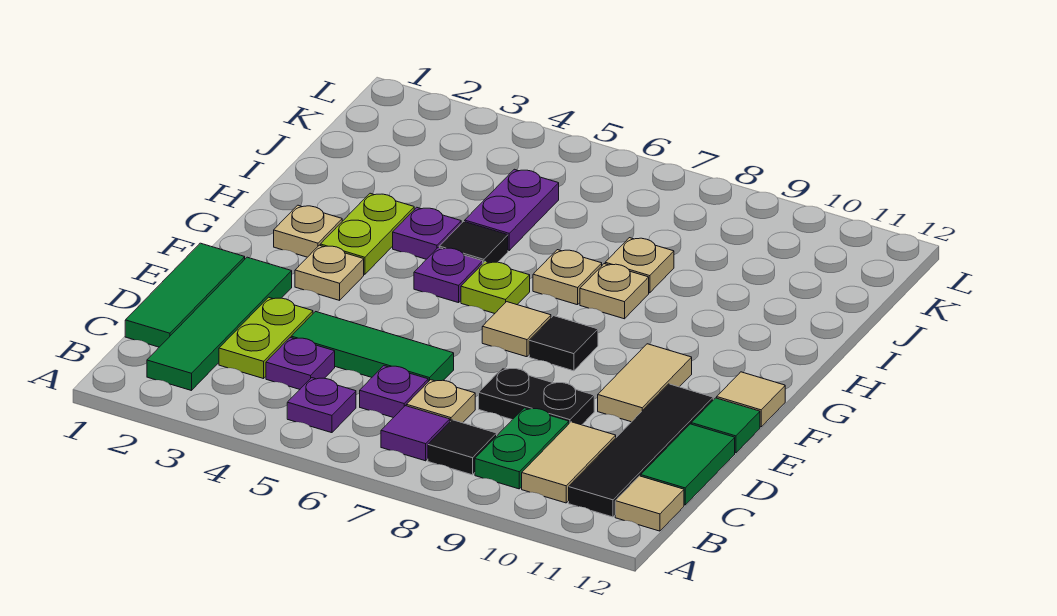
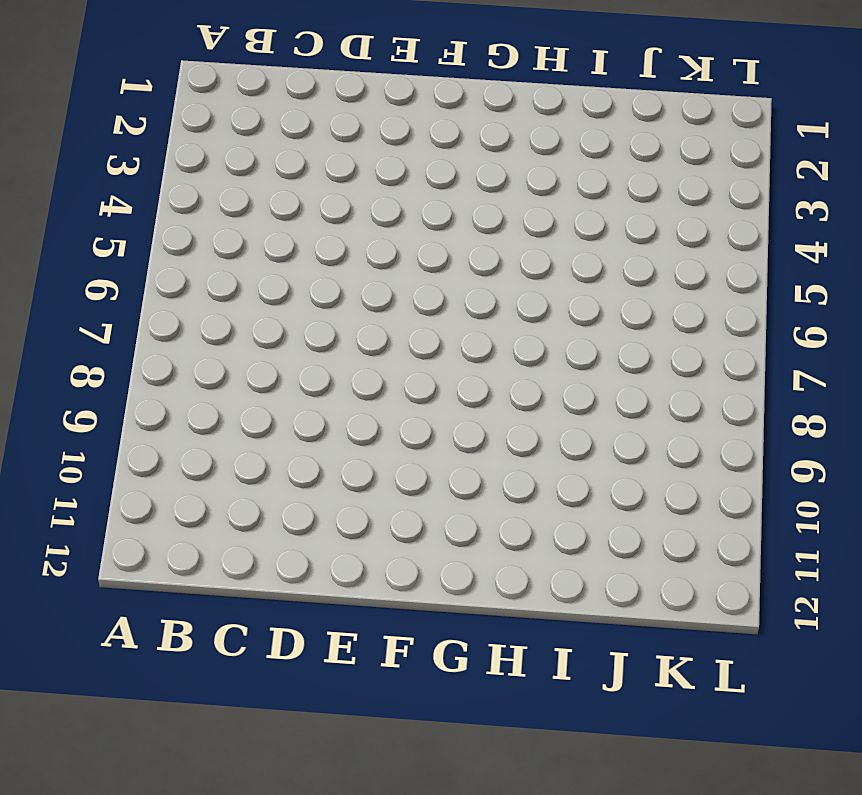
none -> green tile B2:E2 level 1
none -> purple plate B5 level 1
none -> purple tile B7 level 1
none -> black tile B8 level 1

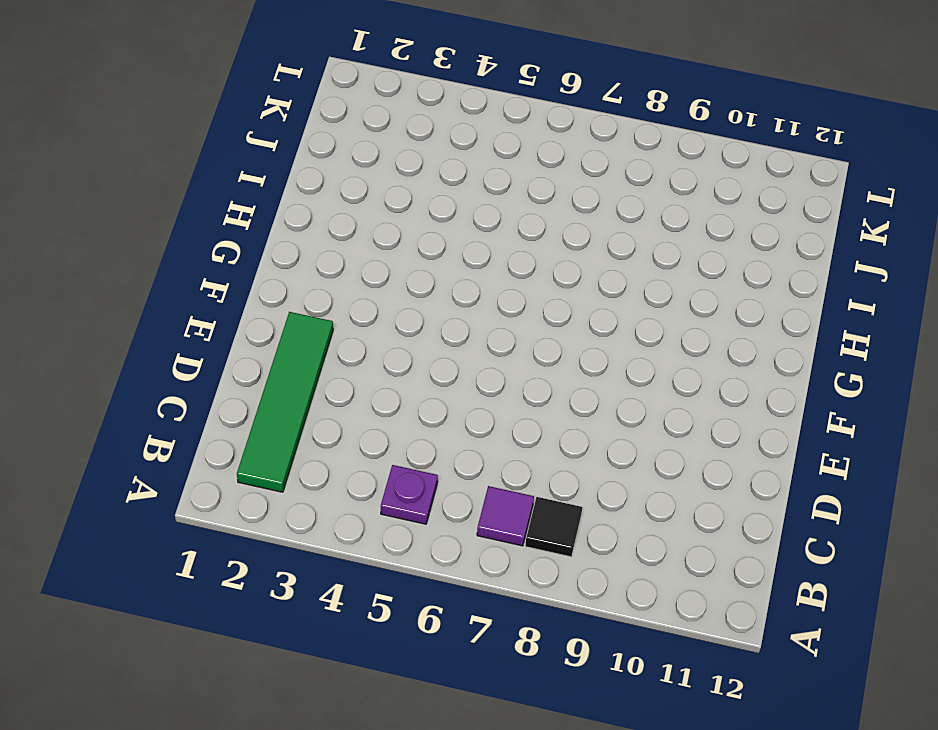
none -> green plate B9:C9 level 1
none -> tan tile B10:C10 level 1
none -> black tile B11:E11 level 1
none -> tan tile B12 level 1

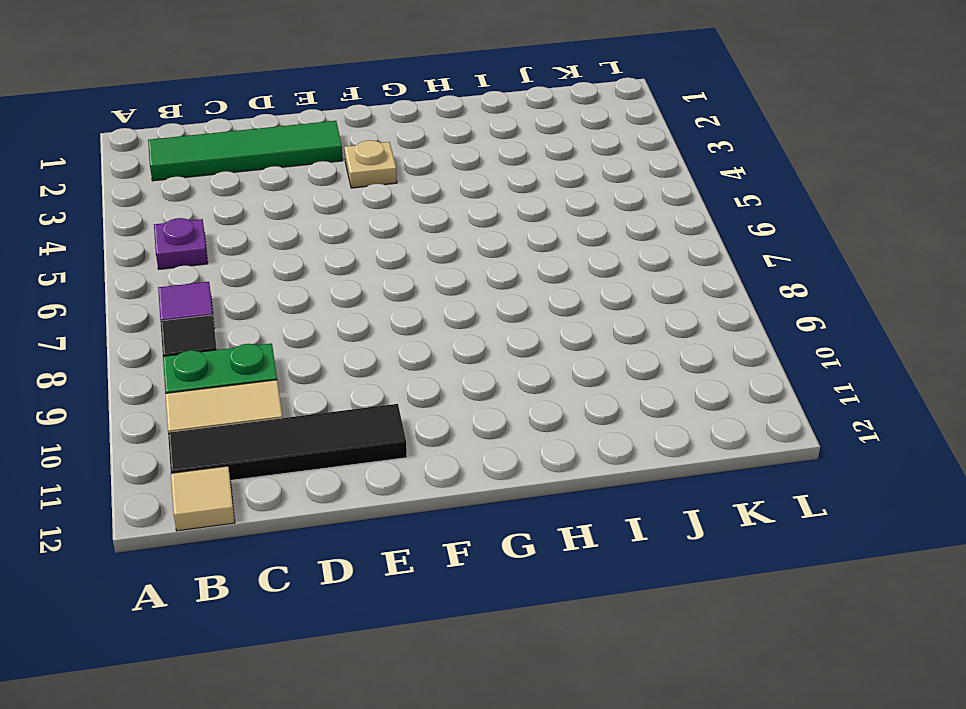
none -> green tile C1:E1 level 1
none -> lime plate C3:D3 level 1
none -> purple plate C4 level 1
none -> purple plate C6 level 1

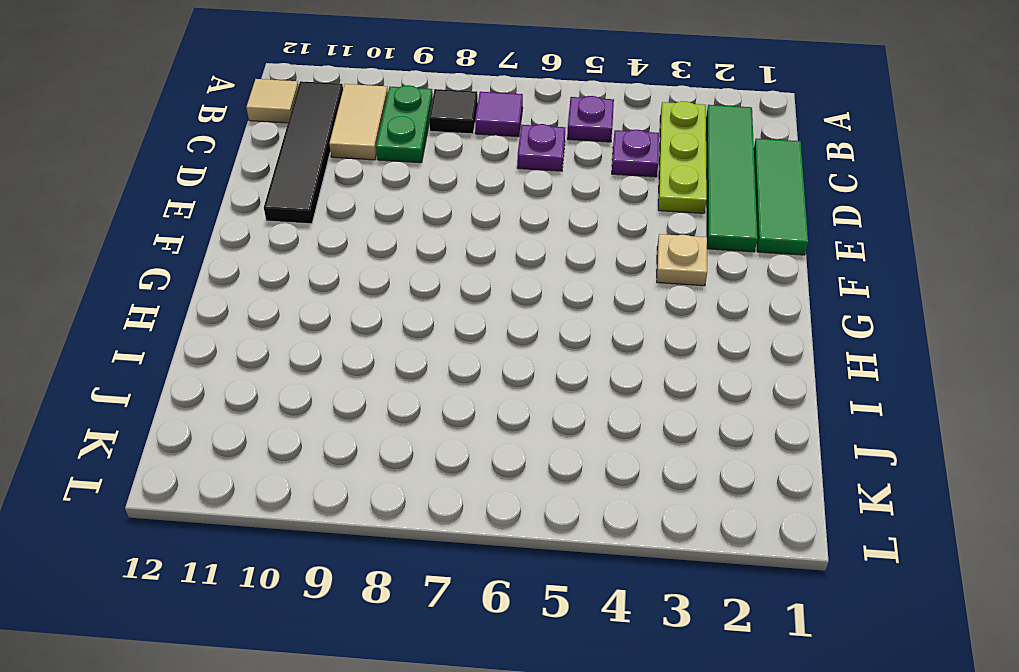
lime plate B3:D3 level 1 -> lime plate C3:D3 level 1
none -> tan plate C7 level 1
none -> green tile C12:D12 level 1
none -> green tile D4:D6 level 1
none -> black plate D8:D9 level 1

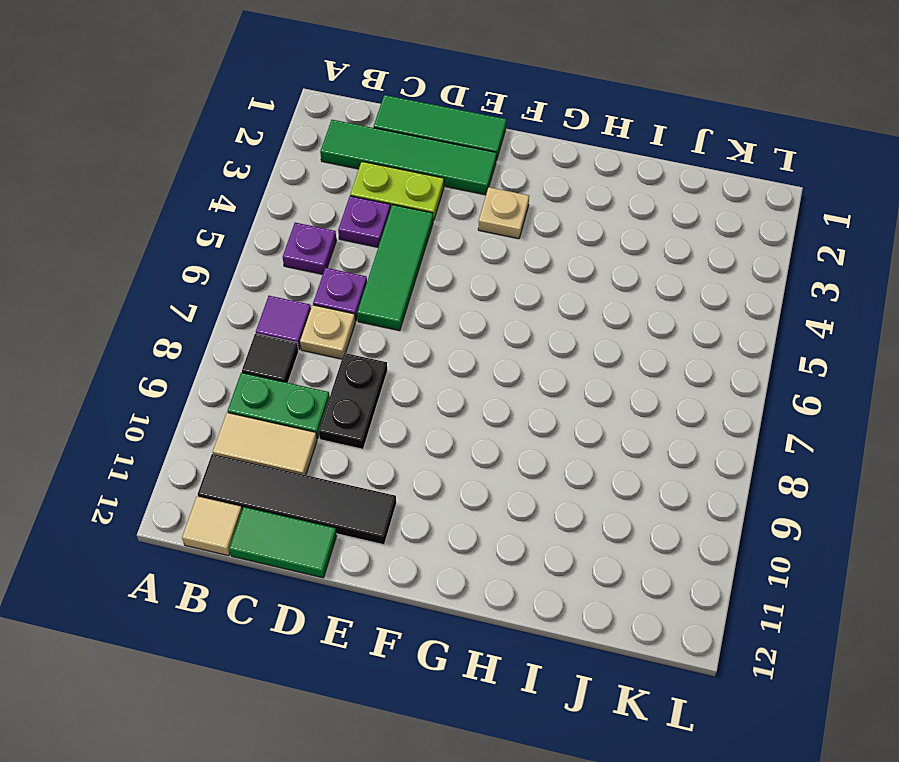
none -> tan tile E10:F10 level 1
none -> green tile E12 level 1
none -> tan tile F7 level 1
none -> black tile F8 level 1

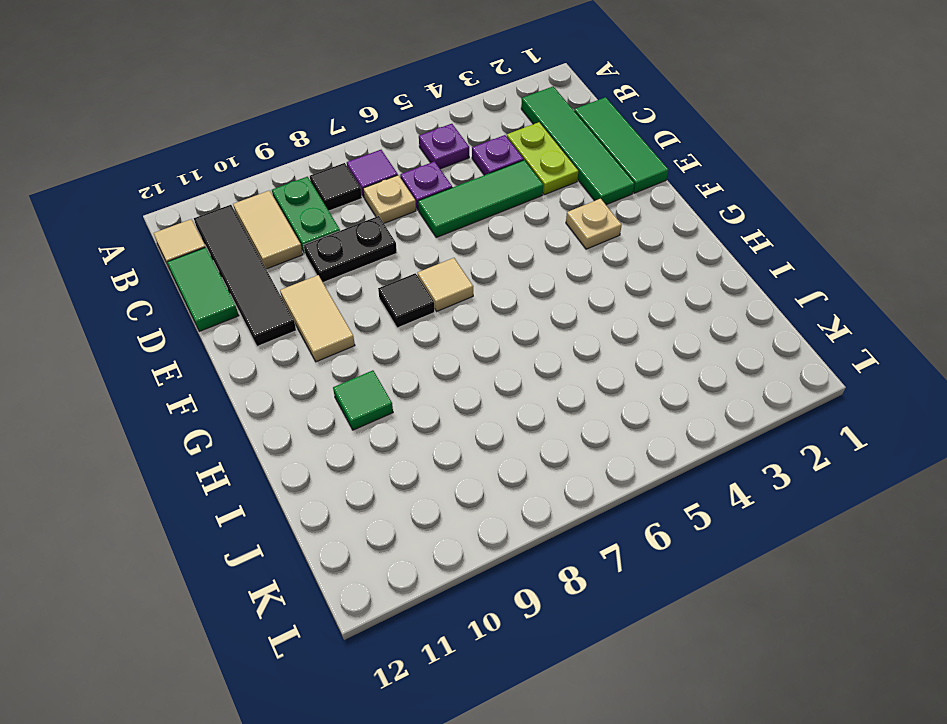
green tile H10 level 1 -> green tile E12 level 1
none -> tan tile F12 level 1
none -> tan plate G2 level 1
none -> lime plate G3:H3 level 1
none -> purple plate G5 level 1

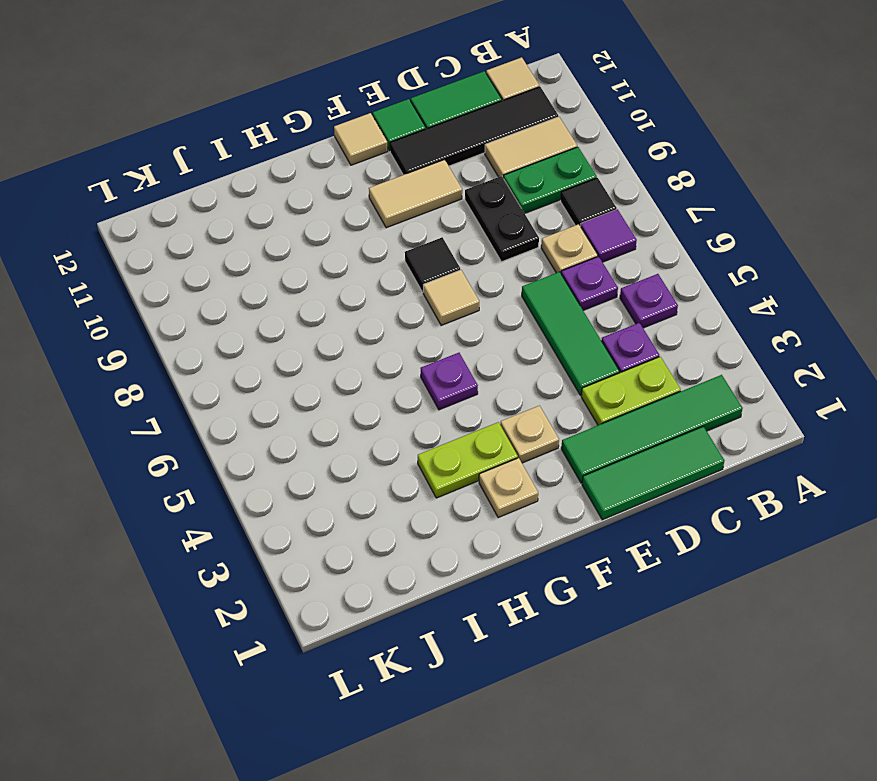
none -> lime plate G6 level 1
none -> purple plate H4 level 1
none -> black tile H5 level 1
none -> tan plate H7 level 1

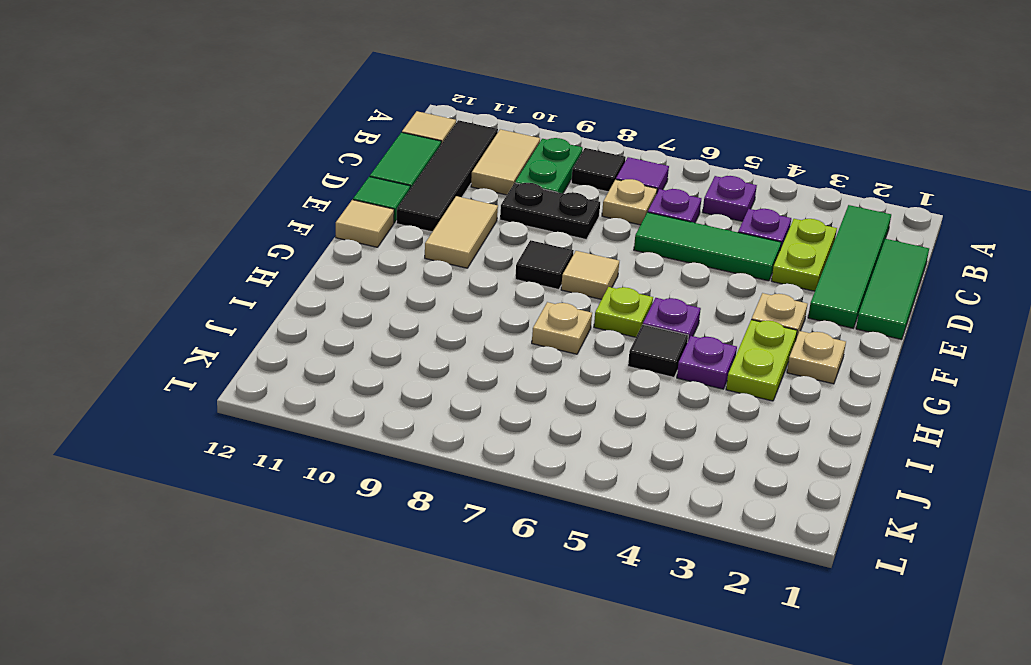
none -> tan plate H8 level 1
none -> purple plate I5:J5 level 1
none -> tan plate I8 level 1

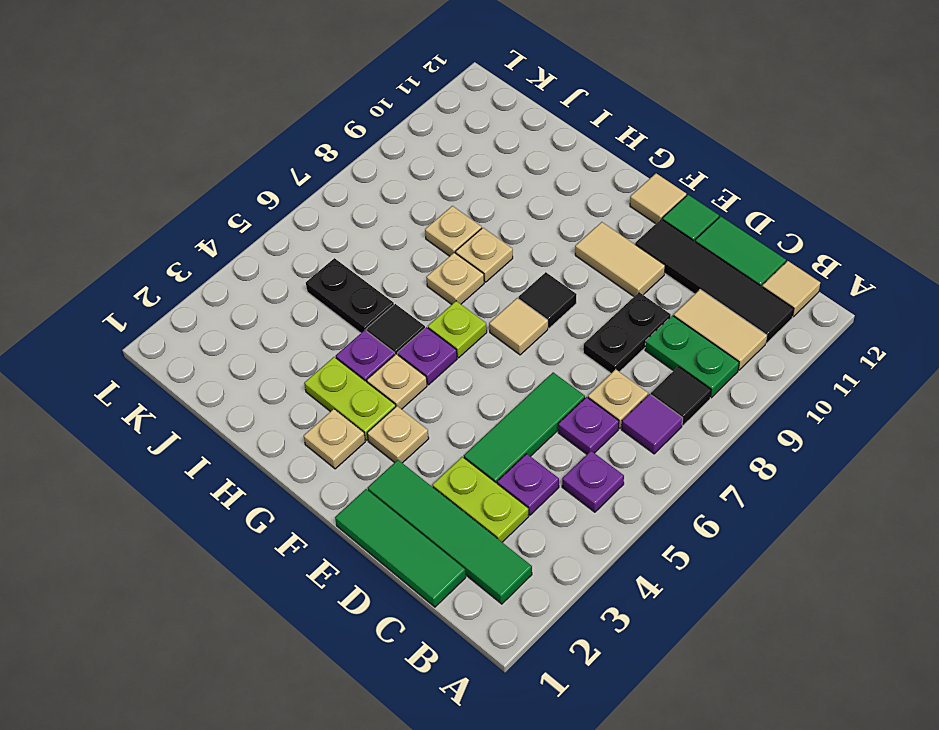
tan plate G4 level 1 -> none
black plate I5:J5 level 1 -> purple plate I5:J5 level 1

